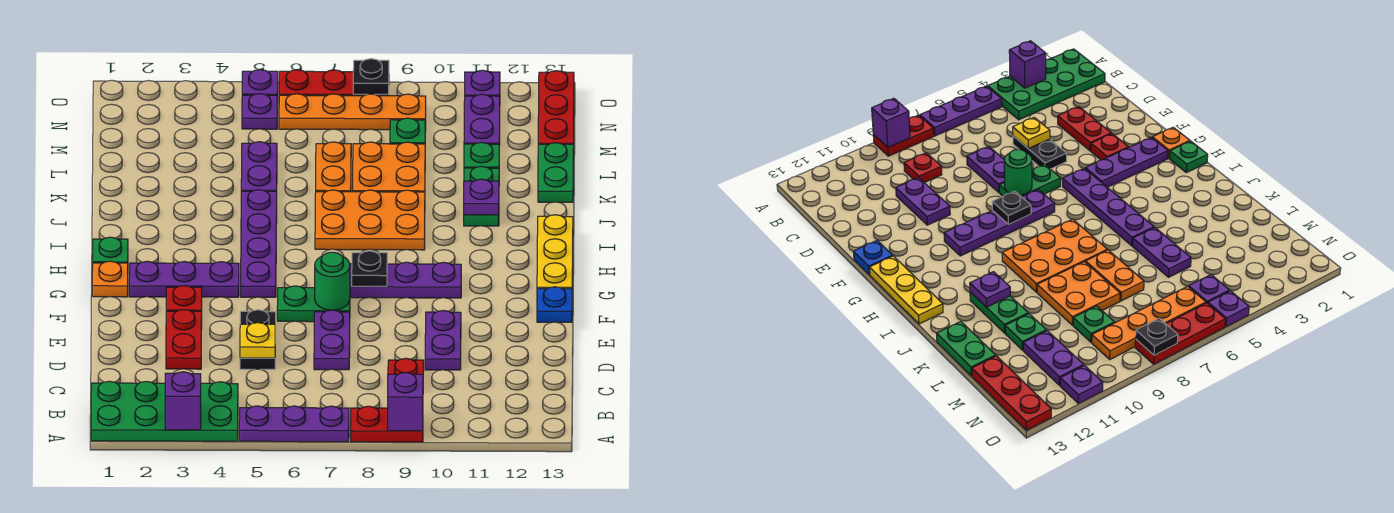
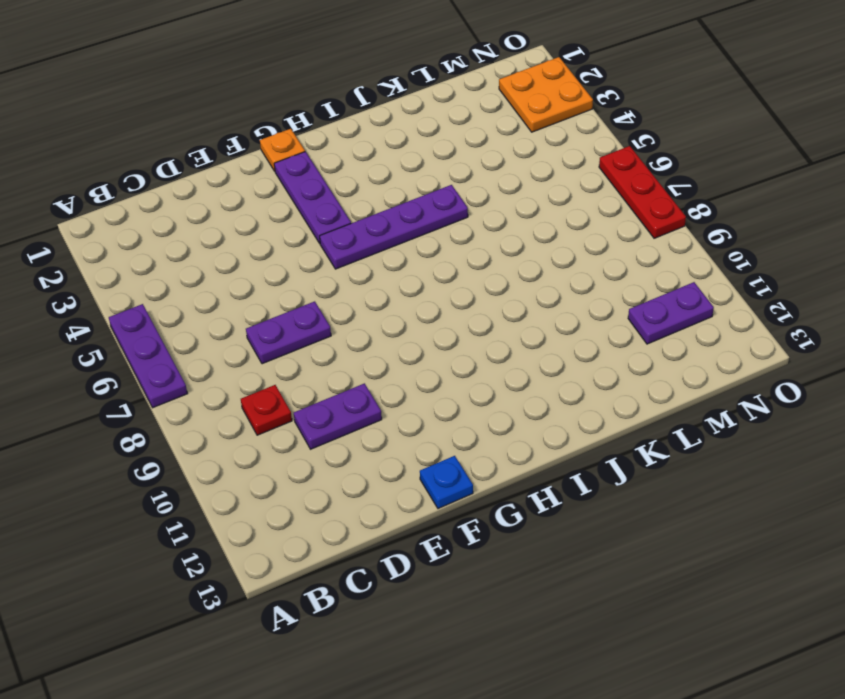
orange plate N2:O3 level 1 -> orange plate K8:L9 level 1
none -> green plate A1:B4 level 1
none -> red plate A8:A9 level 1
none -> red plate D3:E3 level 1
none -> black plate D5:E5 level 1

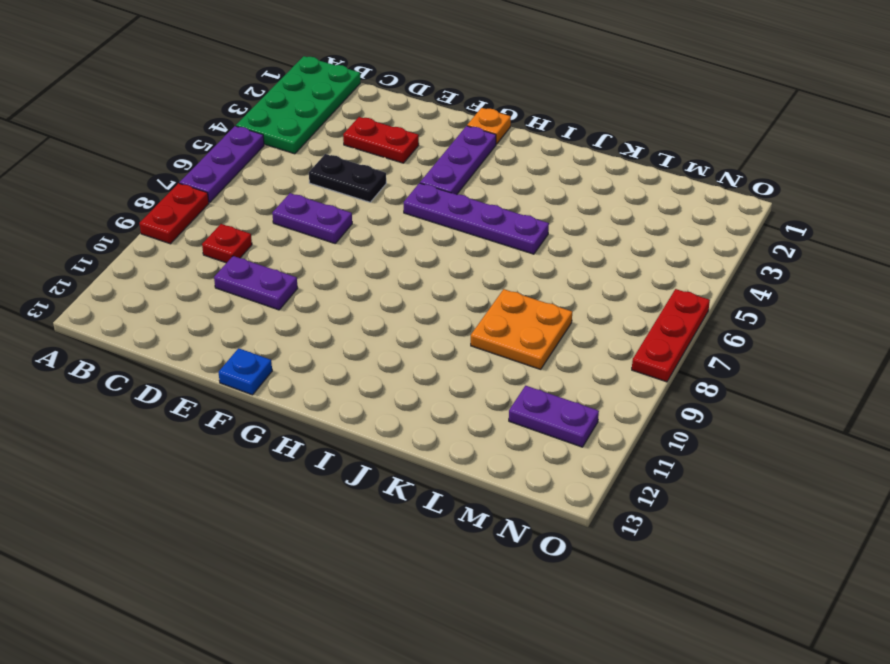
none -> red plate F3 level 1
none -> green plate F6:F7 level 1
none -> purple plate G7:G10 level 1
none -> yellow plate G13:I13 level 1

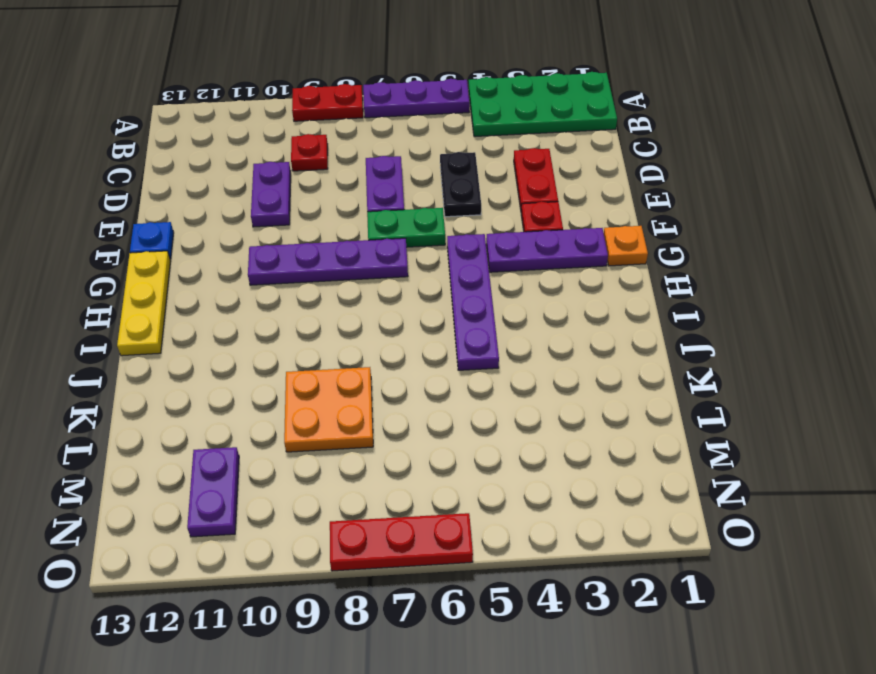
none -> green plate H1 level 1
none -> orange plate I7:J9 level 1
none -> green plate J11:K11 level 1
none -> purple plate K5:L5 level 1

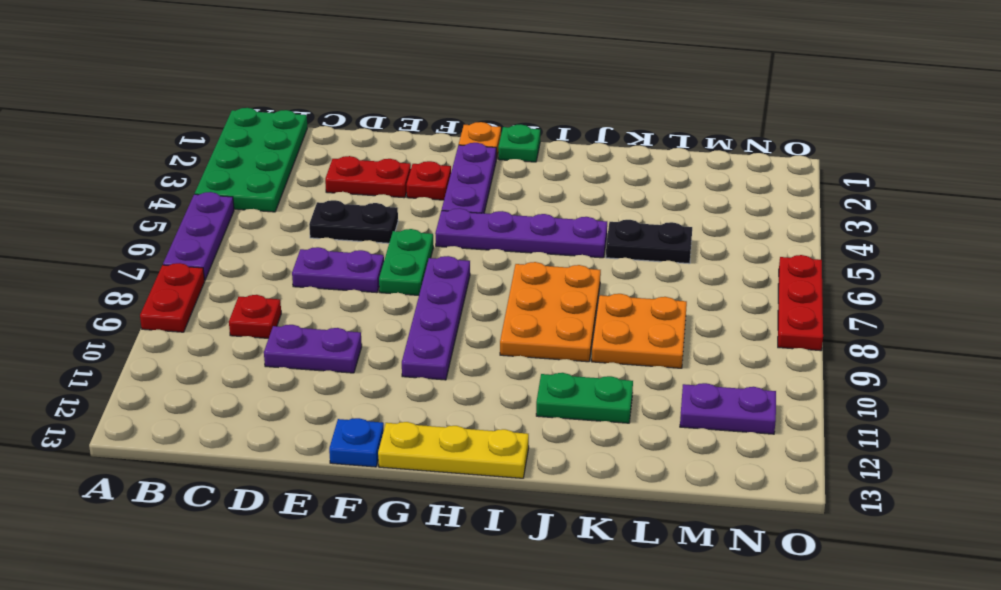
black plate K5:L5 level 1 -> purple plate K5:L5 level 1
none -> orange plate K7:L7 level 1
none -> green plate K13:L13 level 1
none -> green plate L11 level 1
none -> green plate M9 level 1

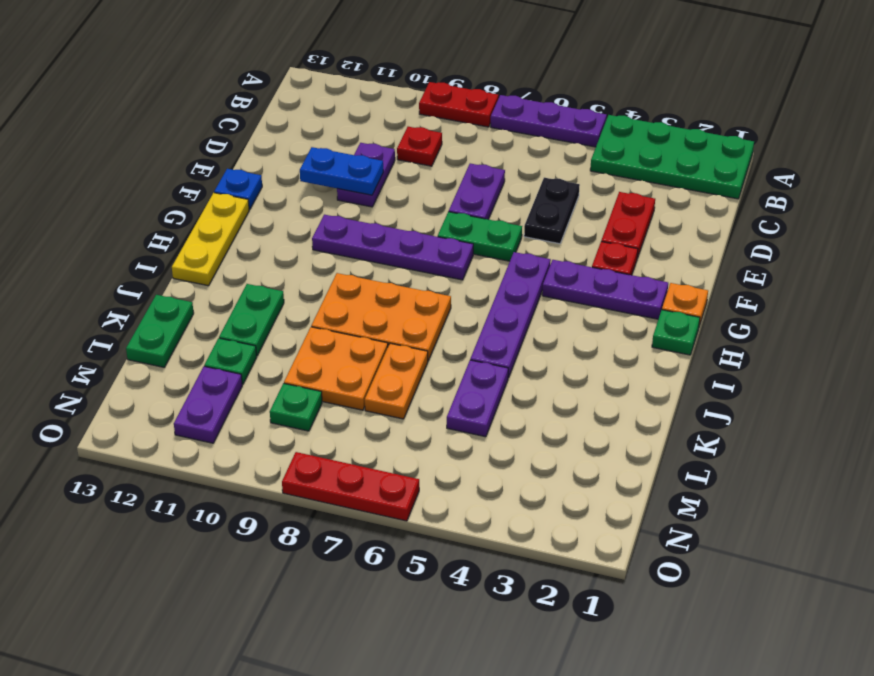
blue plate E10:E11 level 2 -> none
none -> red plate M13:O13 level 1
none -> purple plate N5 level 1
none -> orange plate N6:N9 level 1
none -> purple plate O5 level 1

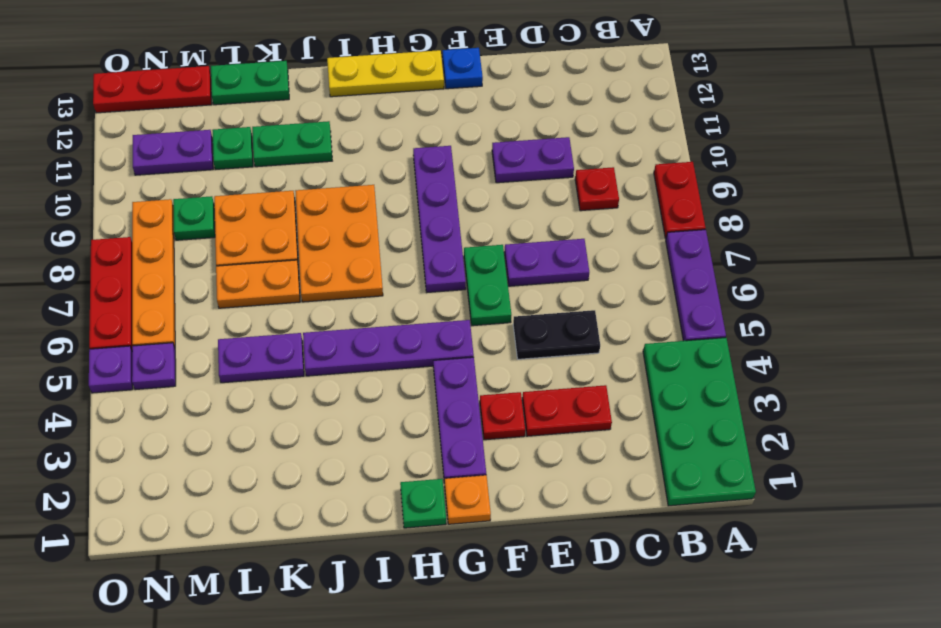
none -> purple plate O11 level 1
none -> purple brick A3 level 2
none -> purple brick A9 level 2
none -> yellow plate D5 level 2

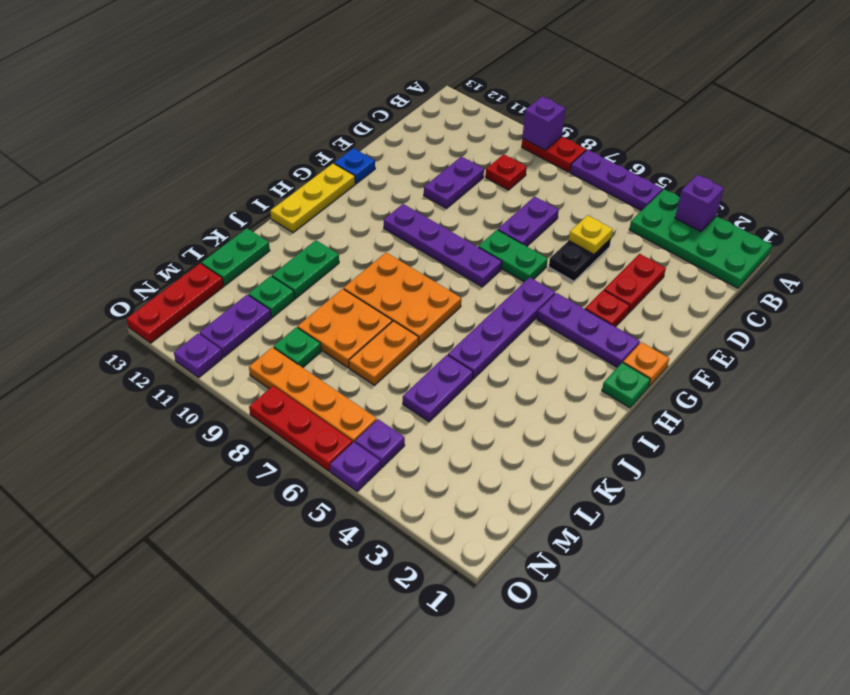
none -> green round brick F7 level 2
none -> black plate G8 level 2
none -> purple plate J11 level 2
none -> black plate O8 level 2

